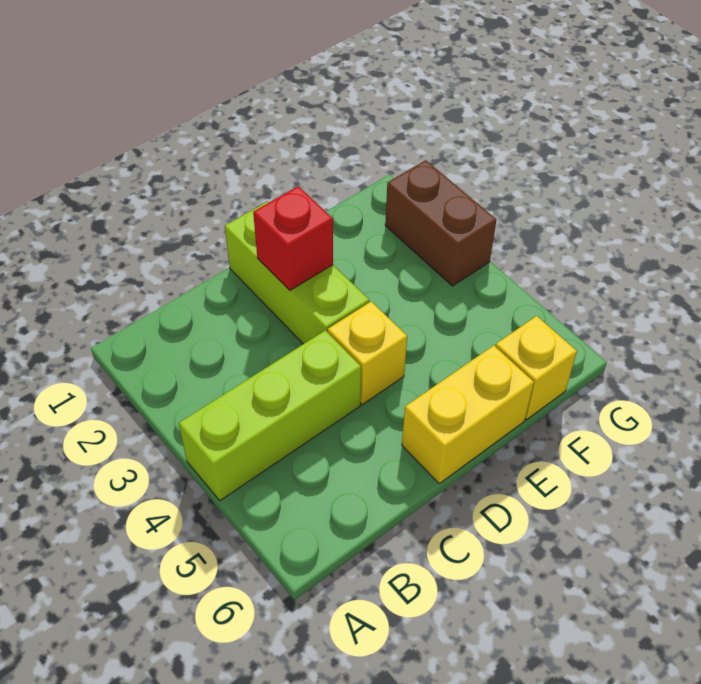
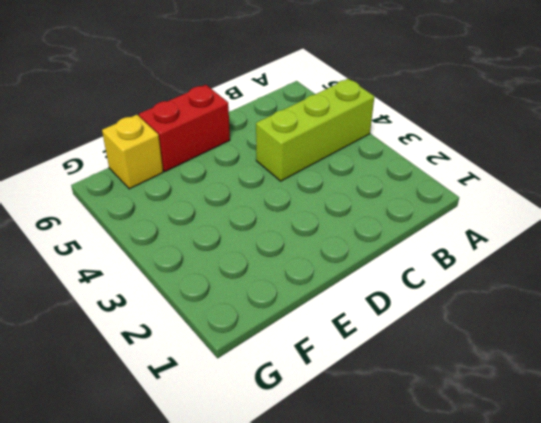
red brick D6:E6 level 1 -> yellow brick D6:E6 level 1
none -> lime brick D1:D3 level 1
none -> yellow brick D4 level 1

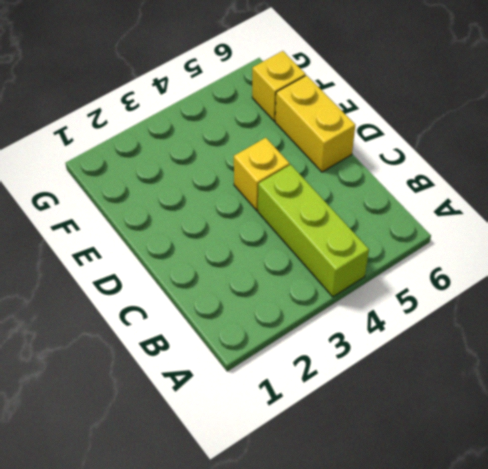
none -> lime brick D1:D3 level 1
none -> brown brick G2:G3 level 1

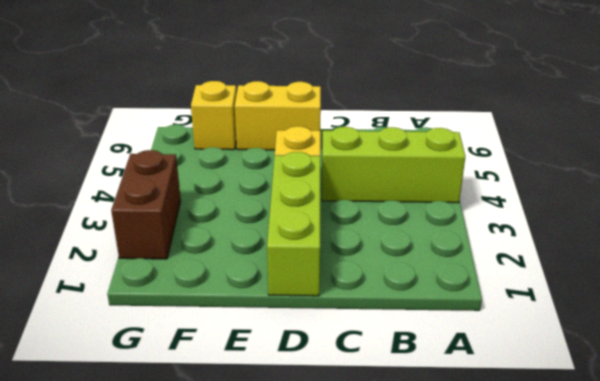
none -> red brick D2 level 2

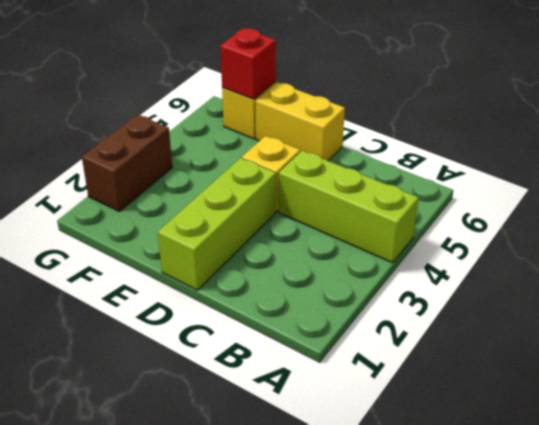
red brick F6 level 2 -> red brick D2 level 2

